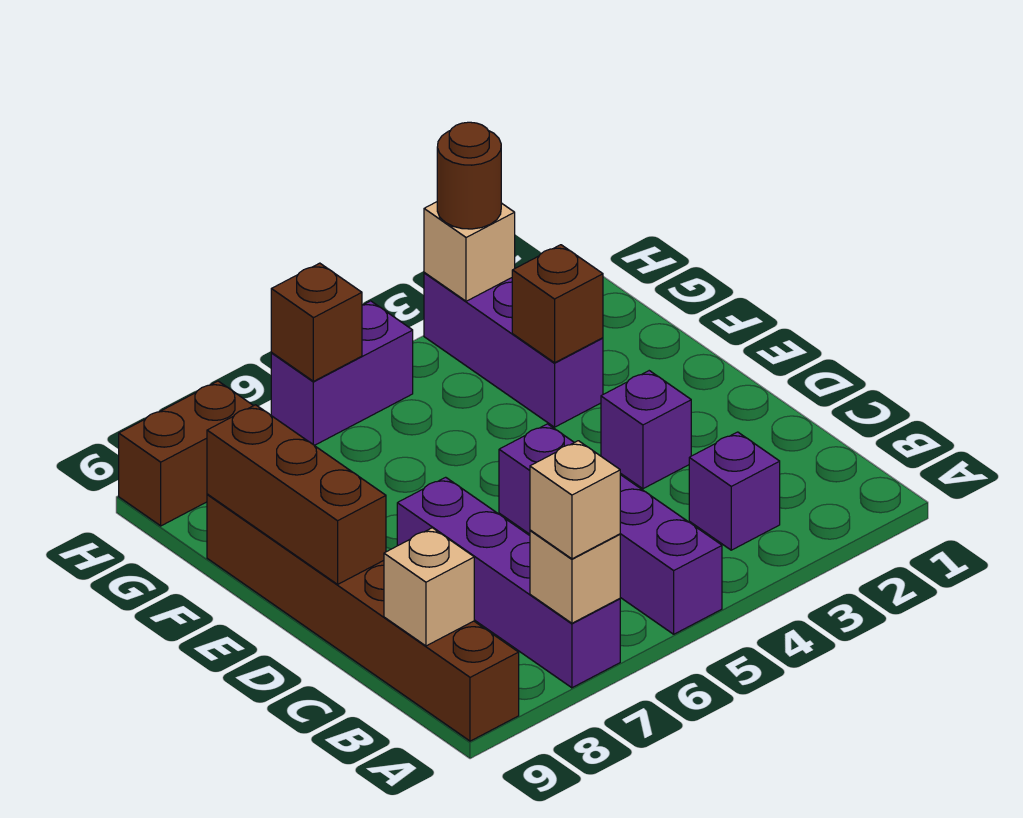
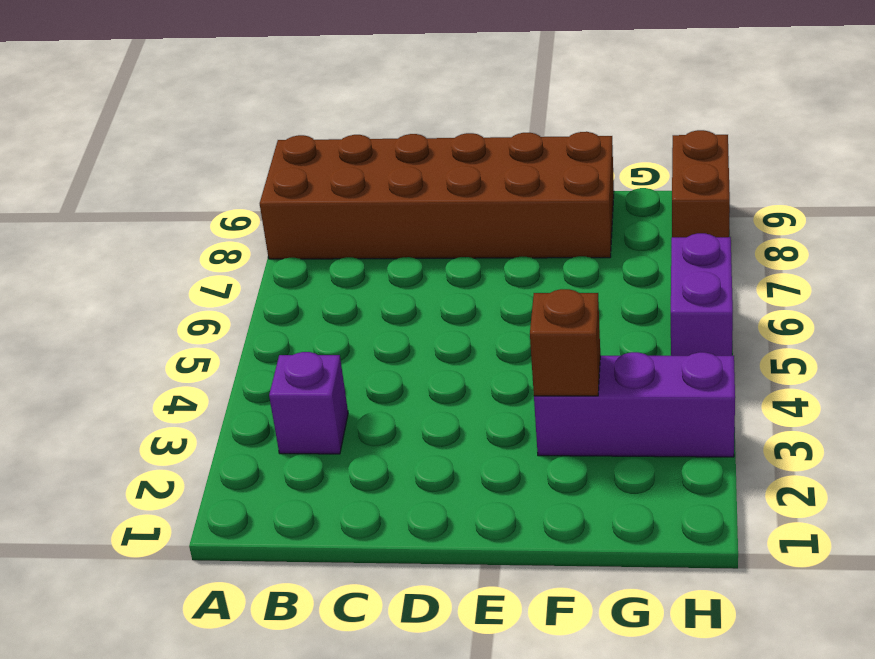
brown brick A8:F9 level 1 -> brown brick A9:F9 level 1
none -> purple brick A5:D5 level 1
none -> purple brick A7:D7 level 1
none -> purple brick D3 level 1

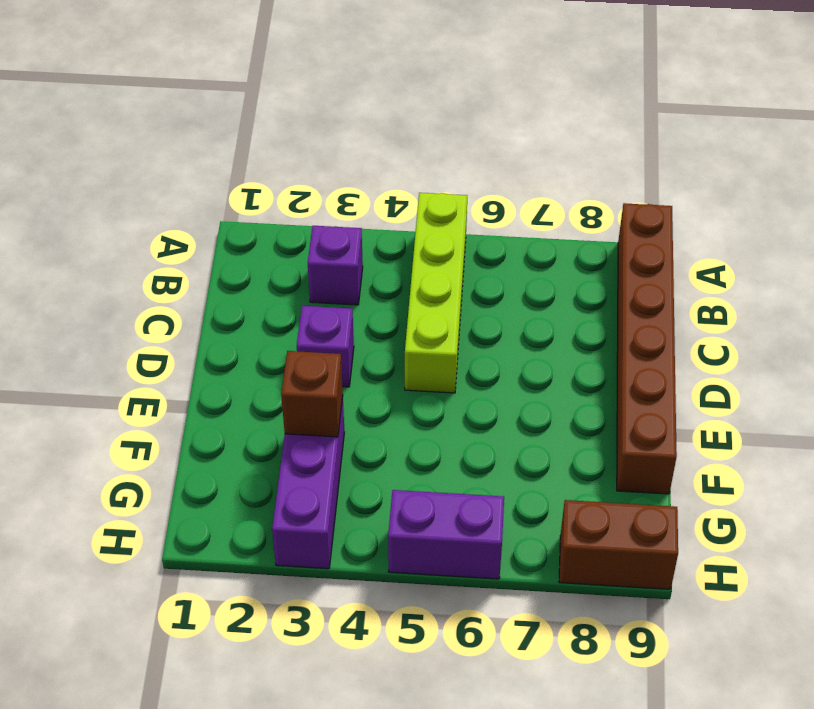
lime brick A5:D5 level 1 -> purple brick A5:D5 level 1
none -> purple brick A7:D7 level 1
none -> tan brick A7 level 2
none -> tan brick B9 level 2

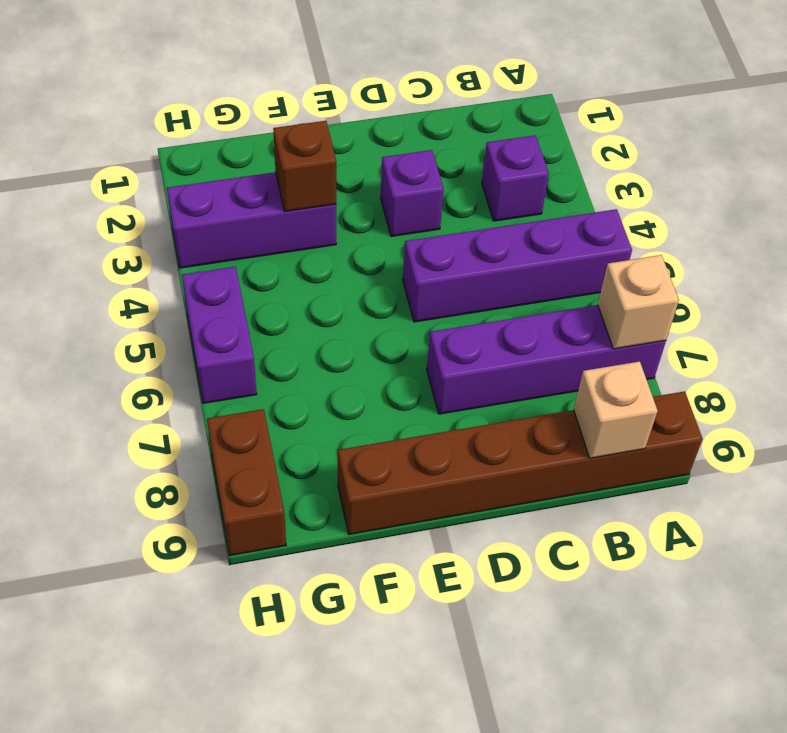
none -> brown brick D9:F9 level 2
none -> tan brick H3 level 2
none -> brown brick H6 level 2

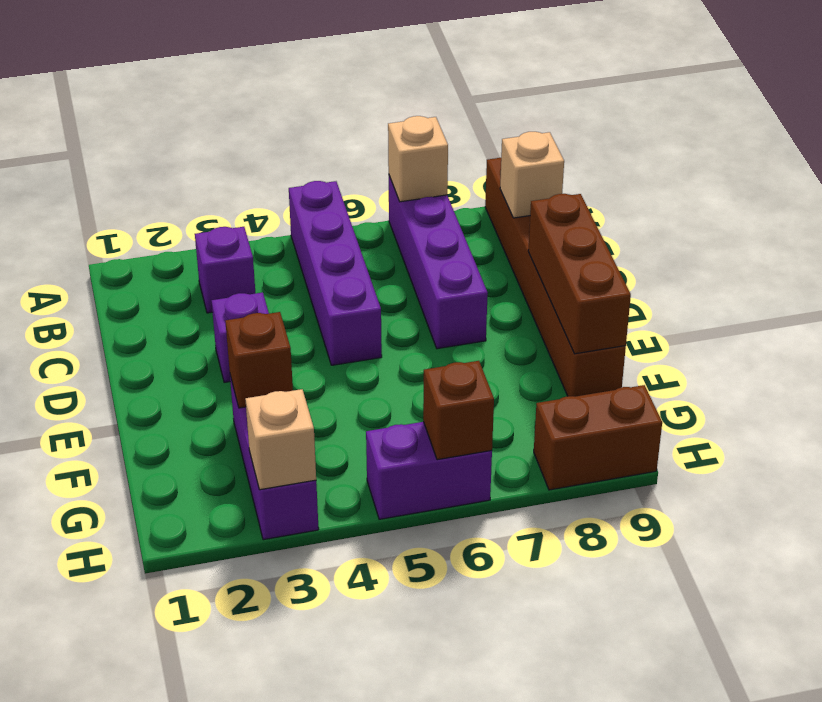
none -> tan brick A7 level 3
none -> brown round brick H3 level 3

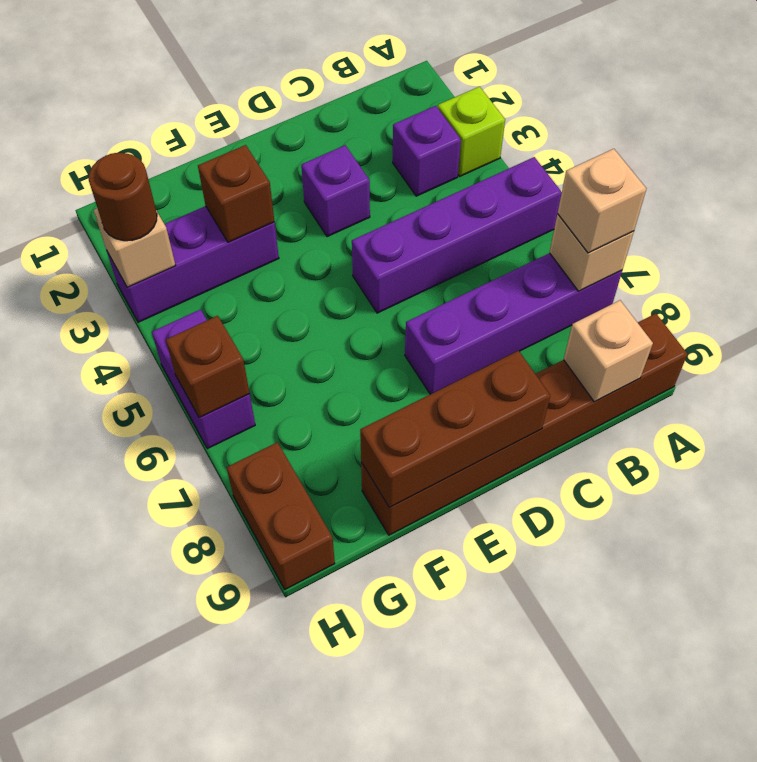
lime brick A3 level 1 -> none

